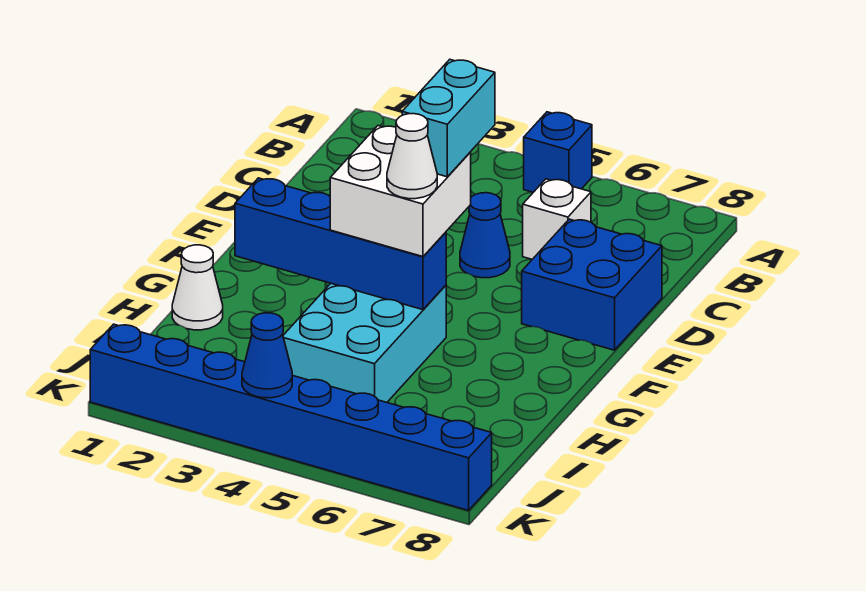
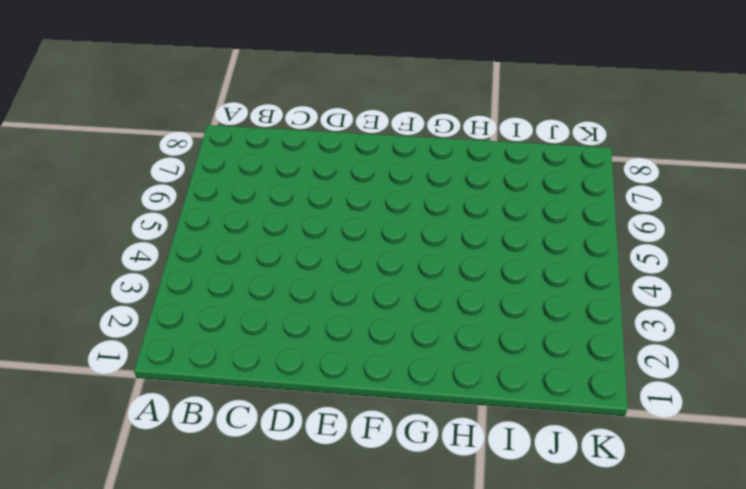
none -> blue brick A5 level 1
none -> white brick C6 level 1
none -> blue cone D5 level 1

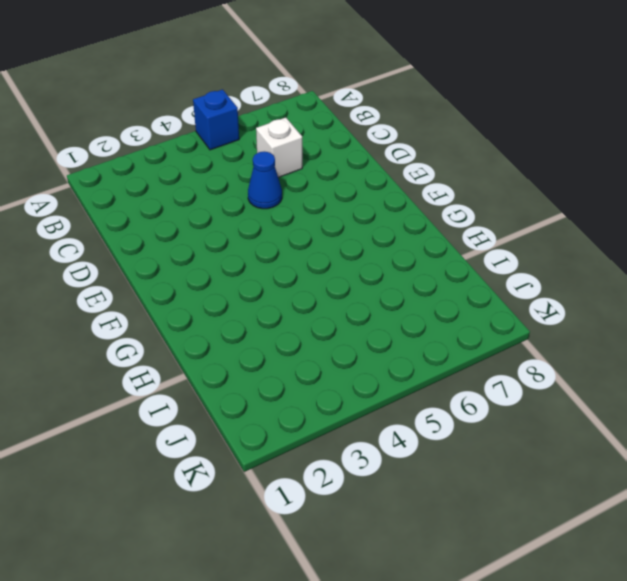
none -> blue brick D7:E8 level 1
none -> cyan brick G4:I5 level 1
none -> white cone H1 level 1

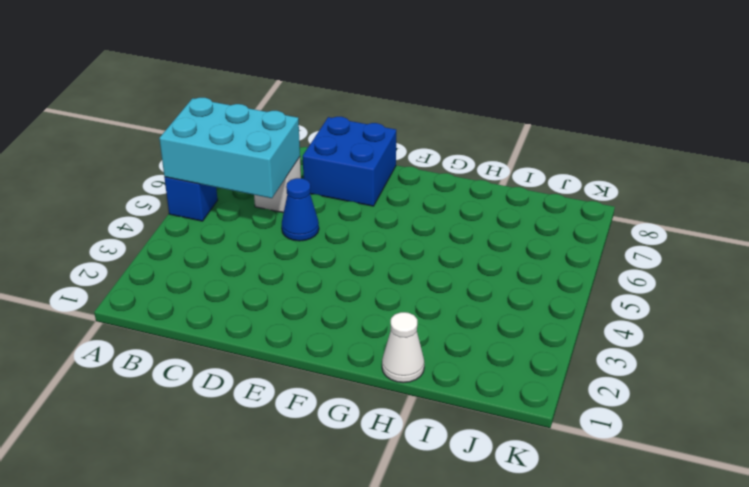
cyan brick A5:C6 level 2 -> cyan brick G4:I5 level 1
none -> blue brick K1:K8 level 1
none -> blue brick G2:G5 level 2
none -> blue cone K4 level 2

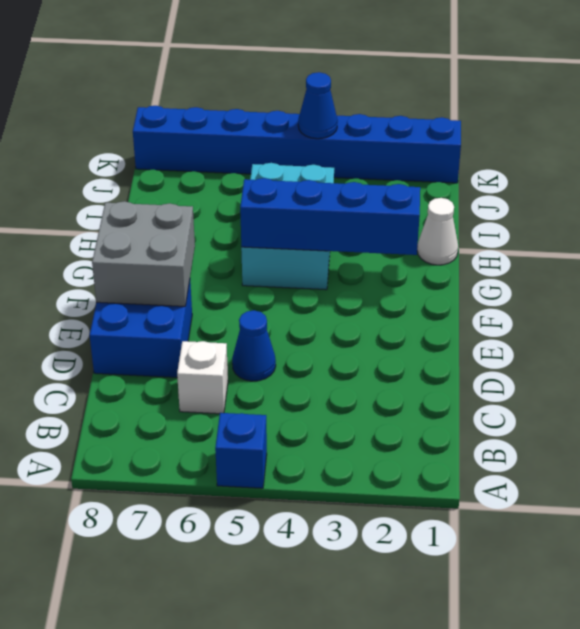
grey brick E7:F8 level 2 -> none
none -> white brick F4:G5 level 3
none -> cyan brick E5:F5 level 4
none -> white cone G5 level 4

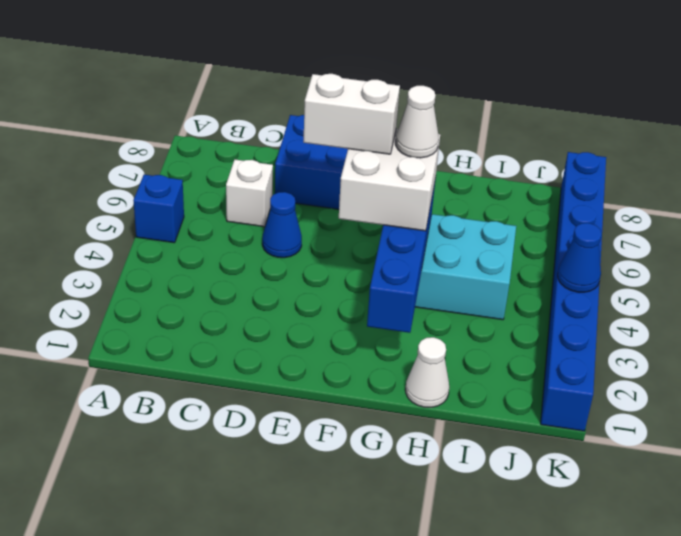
white brick E5:F5 level 4 -> cyan brick E5:F5 level 4

